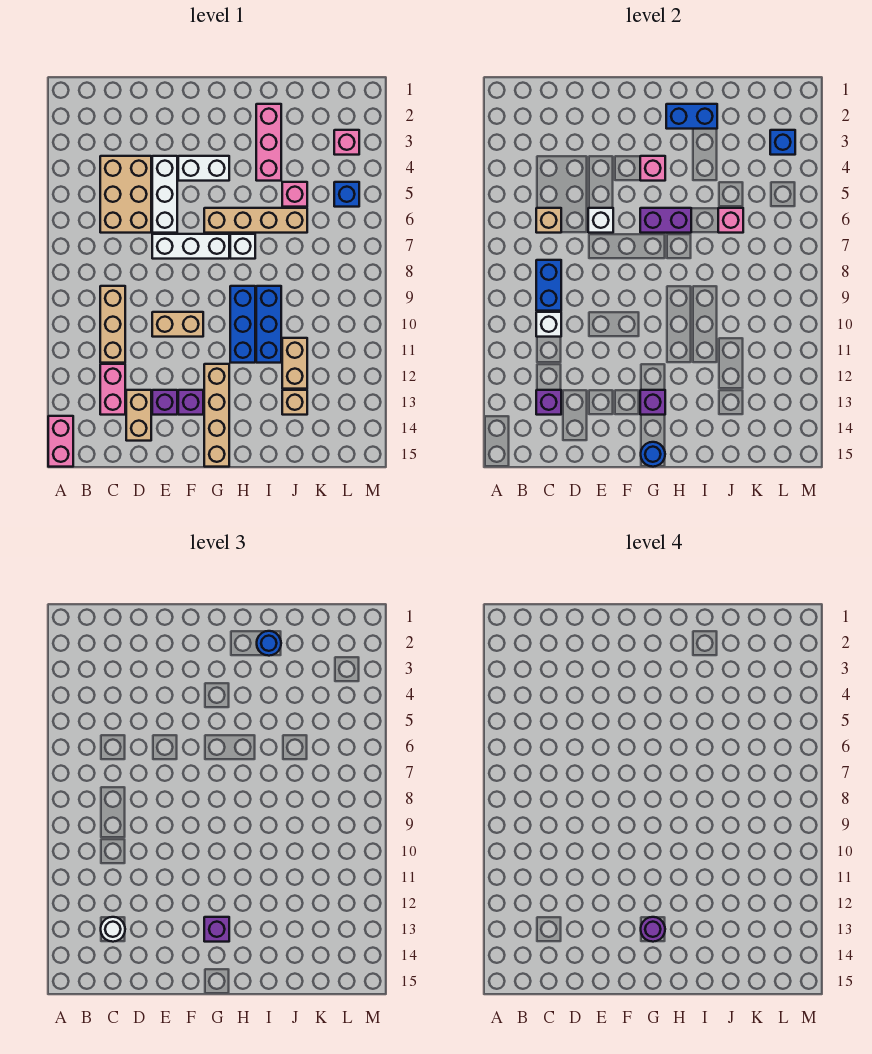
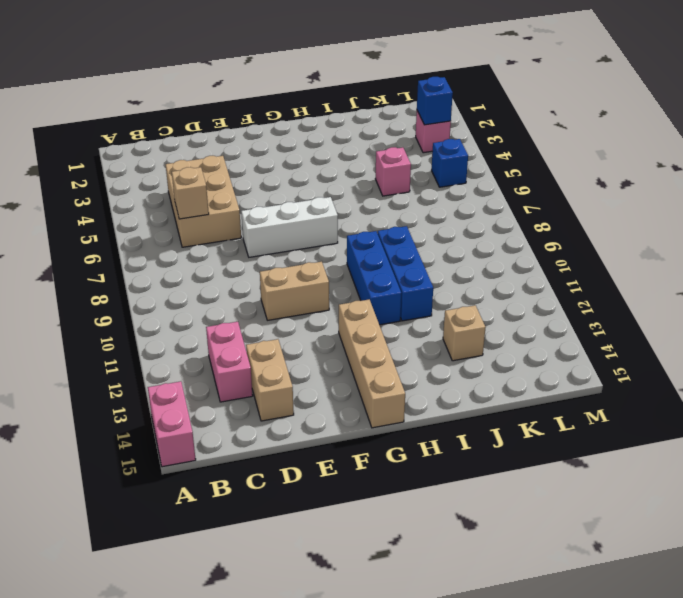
none -> tan brick C9:C11 level 1
none -> white brick E4:E6 level 1
none -> purple brick E13 level 1
none -> white brick F4:G4 level 1

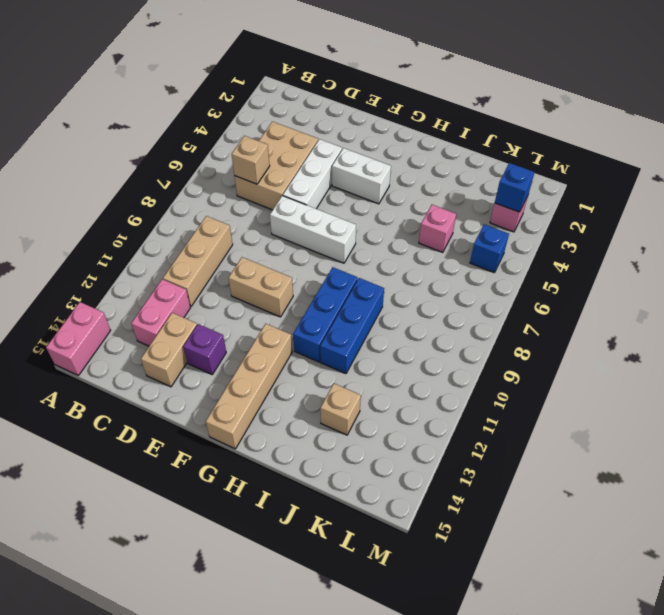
none -> purple brick F13 level 1
none -> tan brick G6:J6 level 1
none -> white brick H7 level 1
none -> pink brick I2:I4 level 1

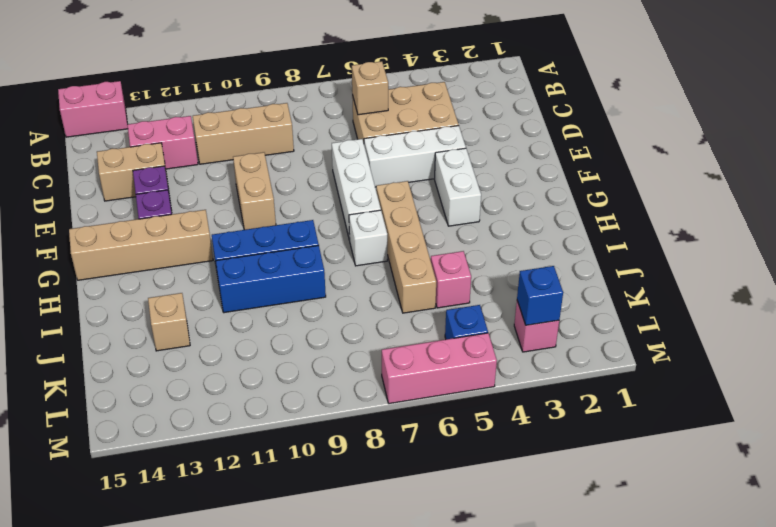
pink brick M5:M7 level 1 -> pink brick I2:I4 level 1
none -> tan brick J11:J12 level 1
none -> blue brick C8:C9 level 2
none -> white brick C10 level 2
none -> purple brick C13 level 2

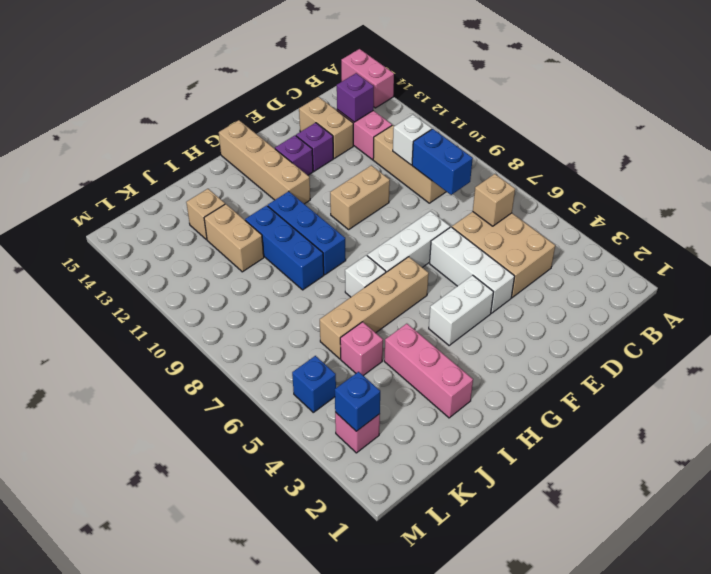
none -> white brick E6 level 2
none -> pink brick G4 level 2
none -> purple brick G6:H6 level 2
none -> purple brick G13 level 2

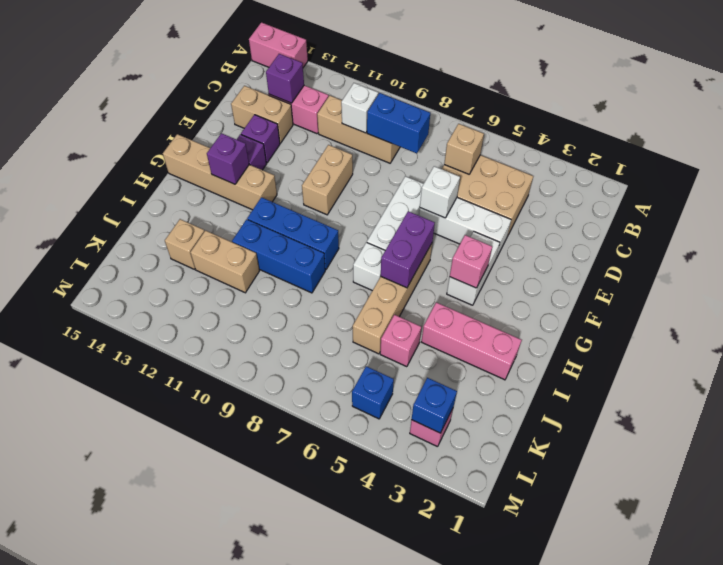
none -> blue round brick G15 level 2
none -> blue brick H2:I2 level 2
none -> pink brick J6 level 2
none -> white round brick C13 level 3

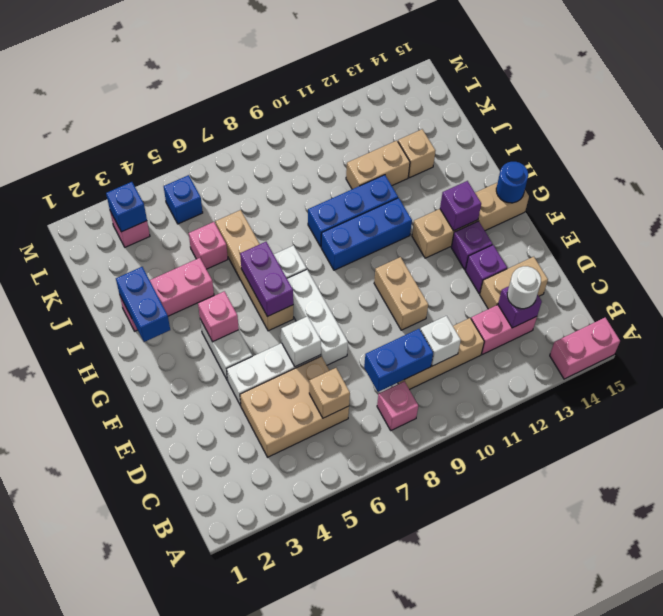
pink brick B8 level 1 -> pink brick J6 level 2
none -> purple brick G13 level 3
none -> blue round brick I2 level 3
none -> purple round brick G13 level 4

